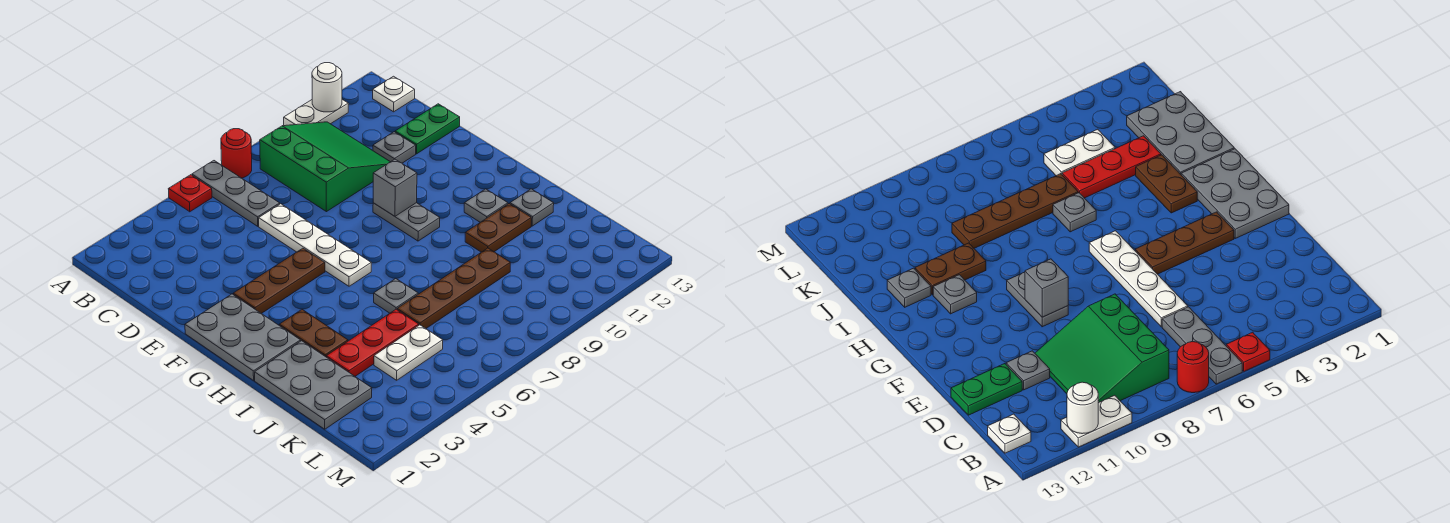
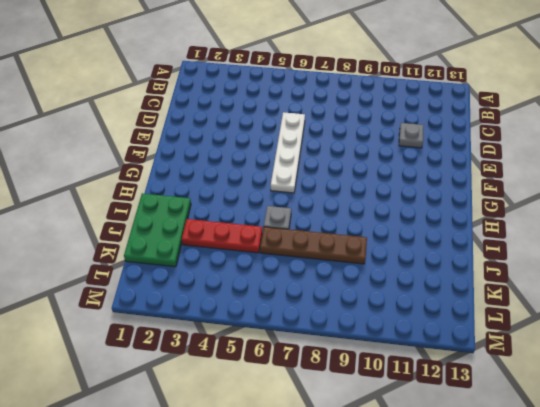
green plate I1:K2 level 1 -> grey plate I1:K2 level 1
none -> red plate A5 level 1
none -> grey plate A6:C6 level 1
none -> red round brick A7 level 1

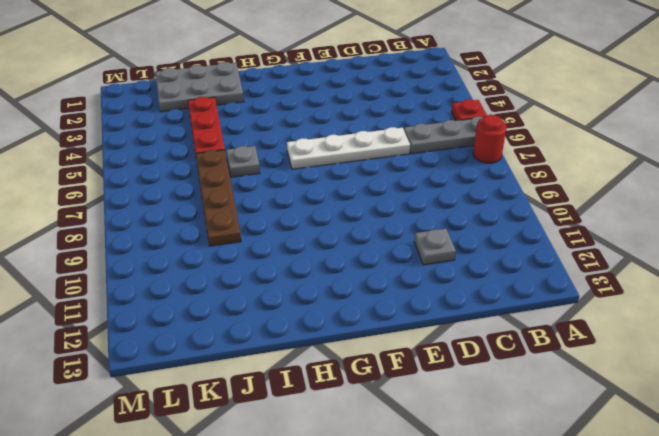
none -> white plate A10:A11 level 1
none -> green slope B8:D10 level 1 top 8
none -> white plate B13 level 1

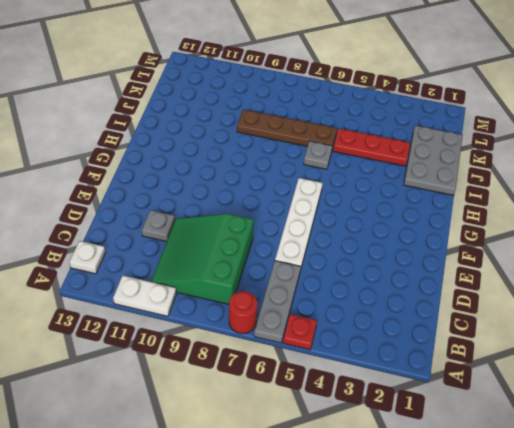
none -> green plate D12:D13 level 1
none -> grey plate F1:H2 level 1
none -> brown plate F3:F5 level 1

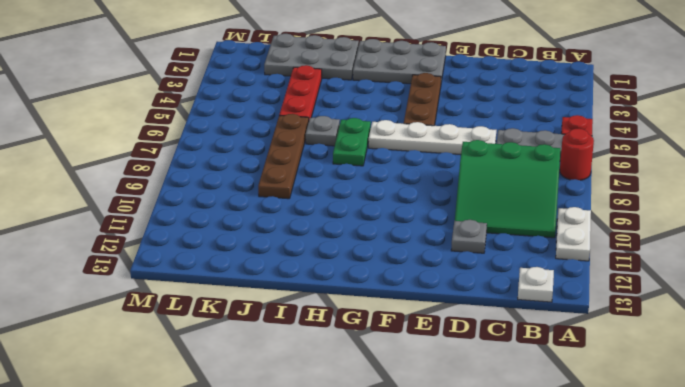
green plate H6:H7 level 1 -> green plate D12:D13 level 1
none -> grey plate F9:G9 level 1
none -> brown plate H3:I3 level 1
none -> grey plate H11 level 1

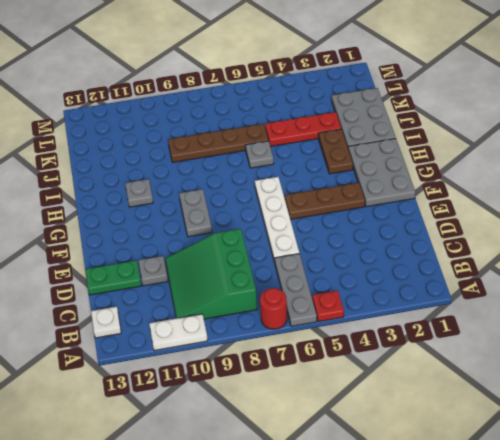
none -> brown plate I10:I11 level 1
none -> grey plate I12 level 1
none -> white plate K4:K5 level 1

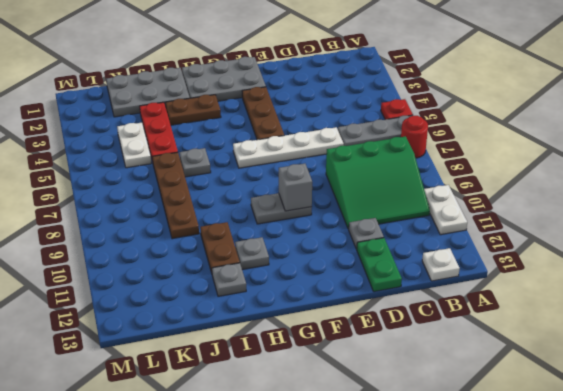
none -> white round brick A11 level 2

